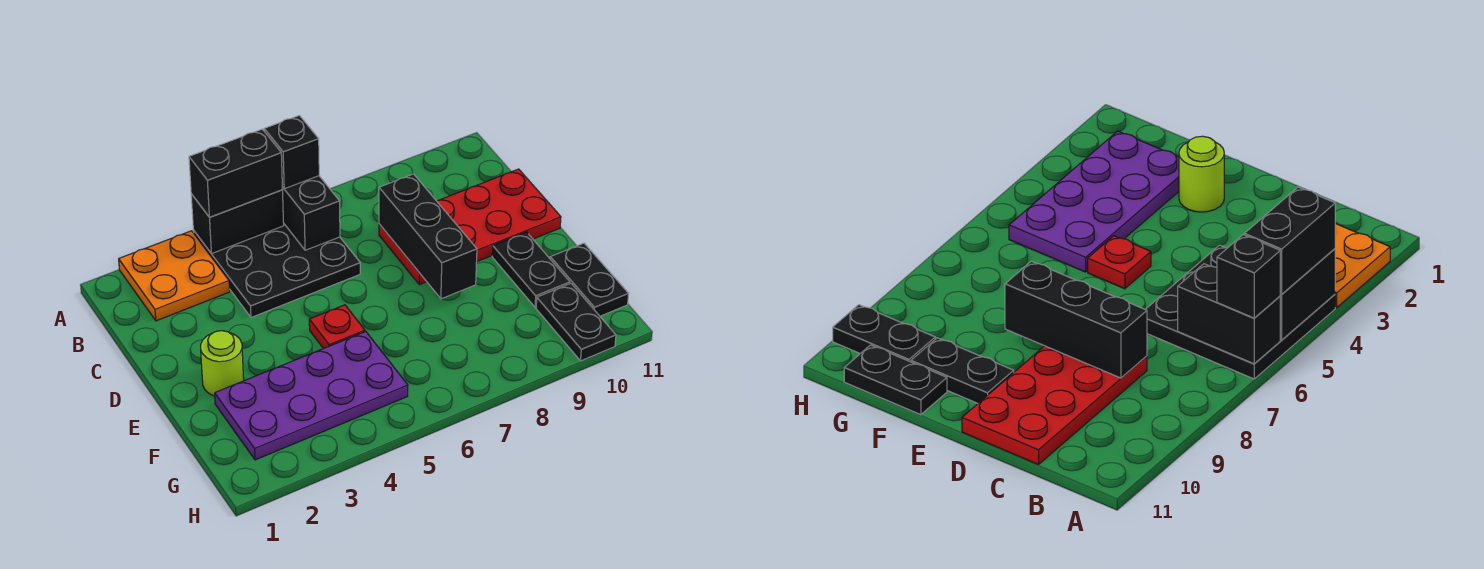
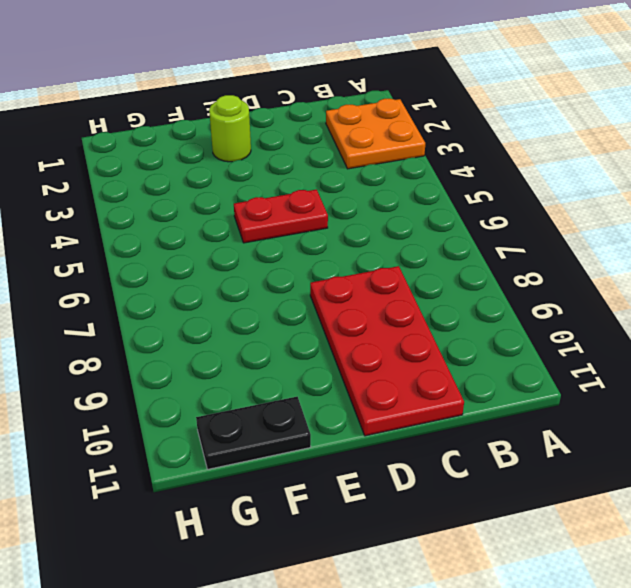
red plate D5:E5 level 1 -> red plate E5 level 1
none -> black plate A4:C6 level 1
none -> black plate E10:F10 level 1
none -> purple plate F2:G5 level 1

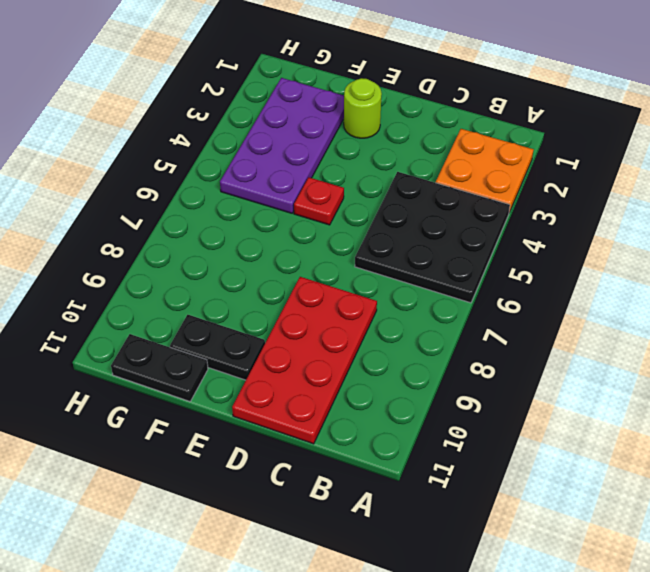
none -> black plate G10:H10 level 1
none -> black brick A4:A5 level 2
none -> black brick A6:B6 level 2

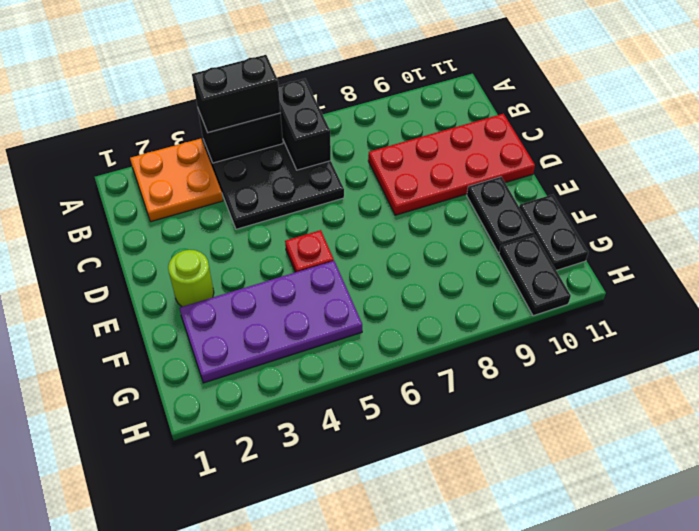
none -> black brick C8:E8 level 2
none -> black brick A6 level 3

